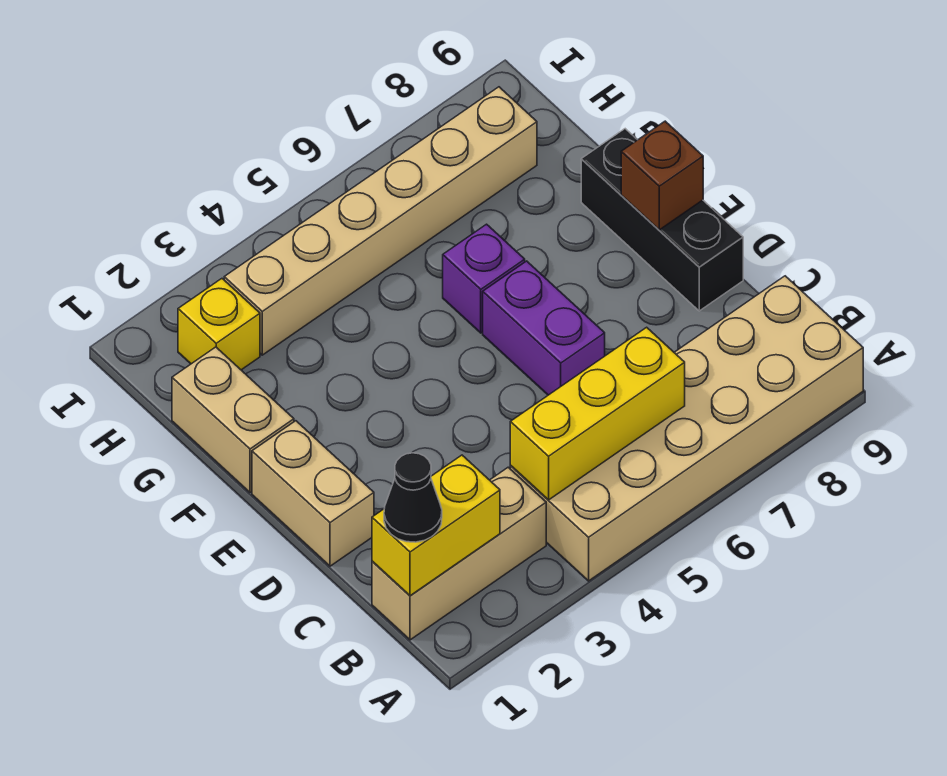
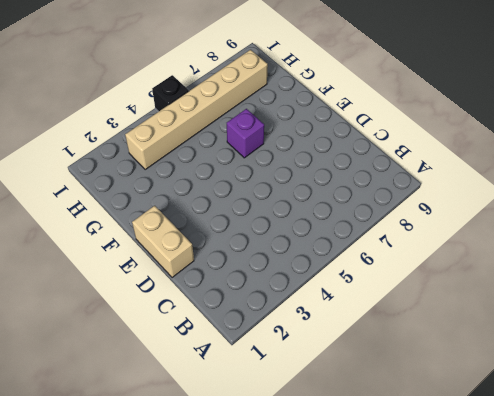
black brick I5 level 1 -> none
none -> tan brick A4:B9 level 1
none -> tan brick B1:B3 level 1
none -> purple brick D6:E6 level 1

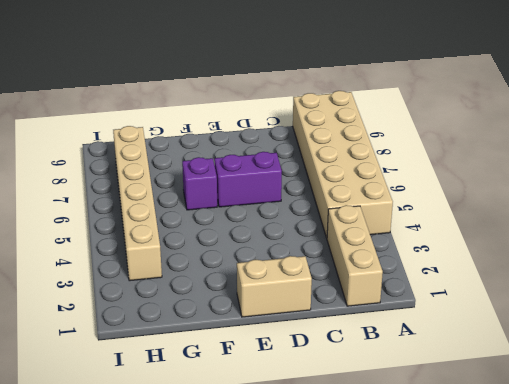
none -> black brick D9:F9 level 1
none -> tan brick F1:G1 level 1
none -> yellow brick H2 level 1

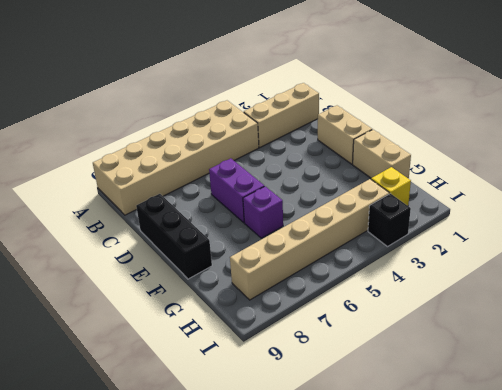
black brick I3 level 1 -> none
none -> yellow brick B1:B2 level 2
none -> yellow brick B4:B6 level 2
none -> brown brick E9 level 2

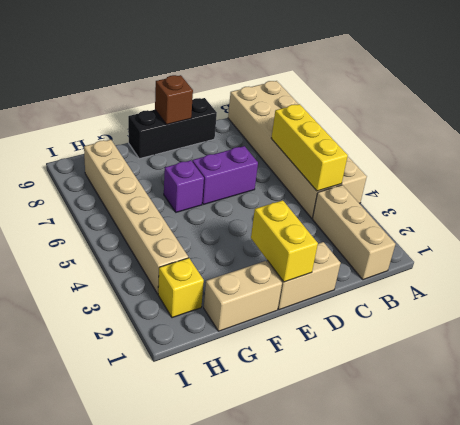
yellow brick E1:E2 level 2 -> yellow brick B1:B2 level 2
none -> black cone B1 level 3

